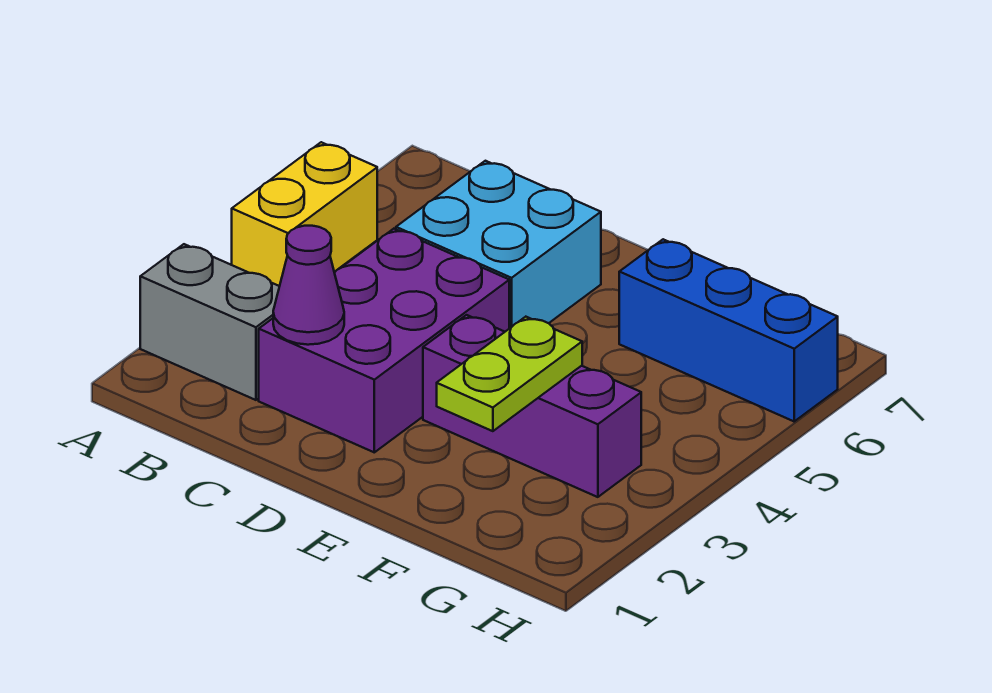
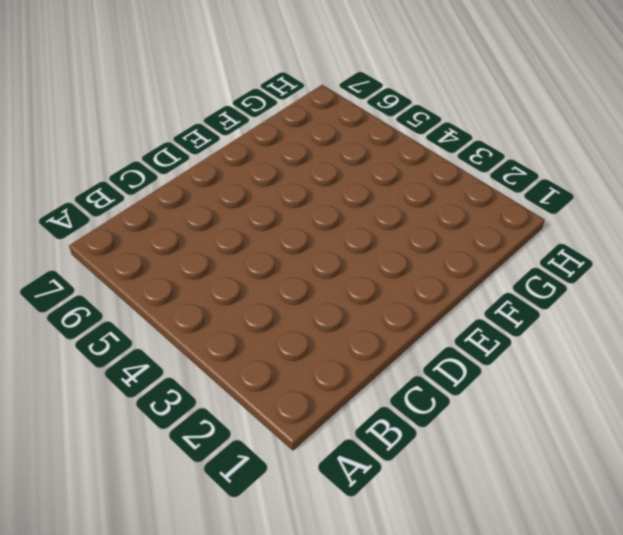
none -> grey brick A2:B2 level 1
none -> yellow brick A4:A5 level 1

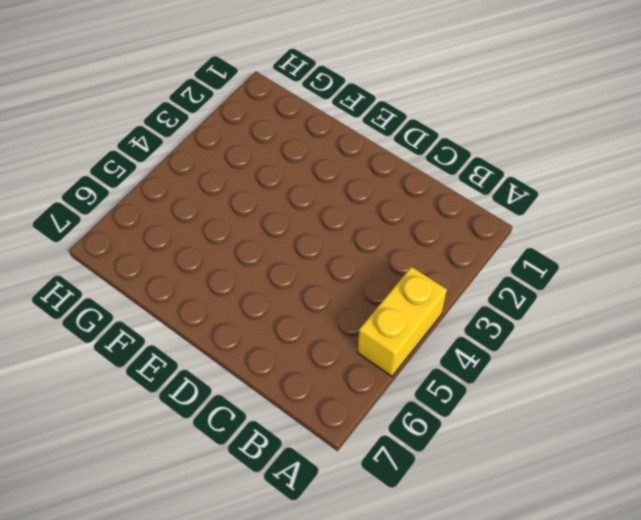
none -> grey brick A2:B2 level 1
none -> purple brick C2:D4 level 1

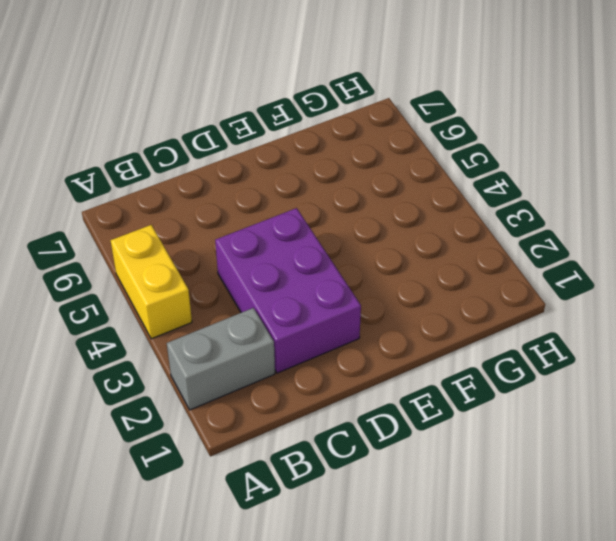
none -> cyan brick C5:D6 level 1
none -> purple brick E3:G3 level 1

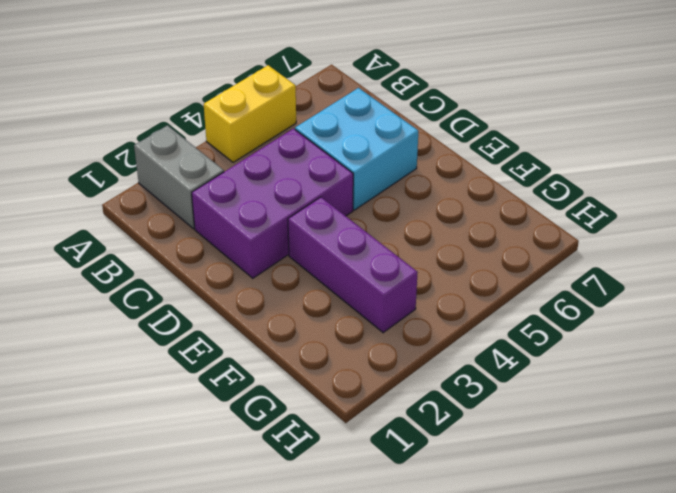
none -> blue brick F6:H6 level 1
none -> purple cone C2 level 2

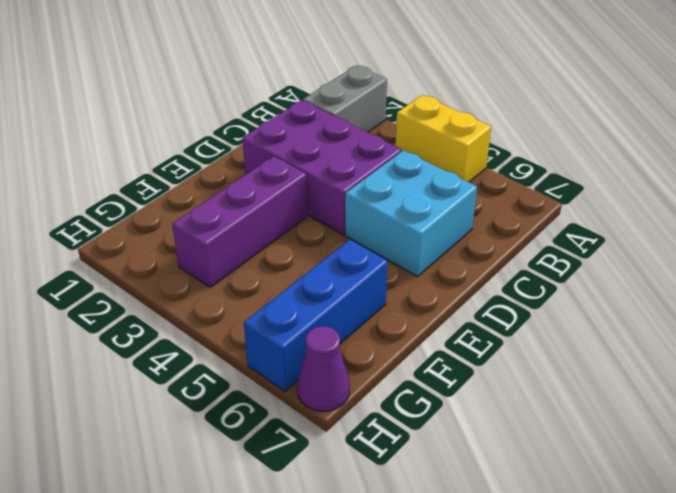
purple cone H7 level 1 -> purple cone C2 level 2
none -> lime plate F2:F3 level 2

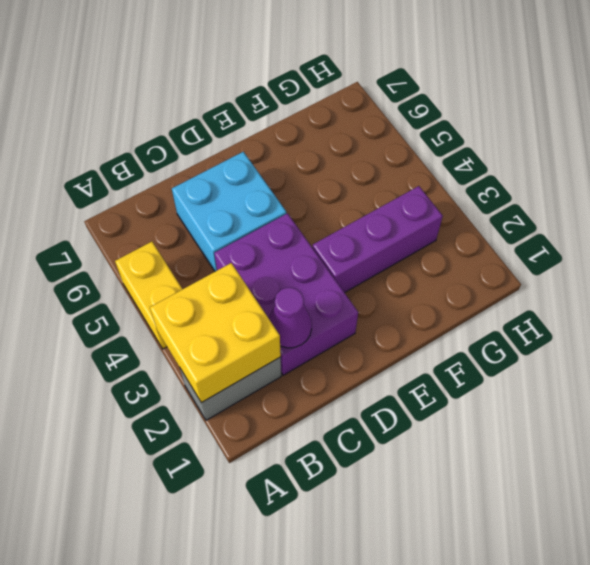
yellow brick A2:B3 level 2 -> none
none -> blue brick F6:H6 level 1
none -> lime plate F2:F3 level 2

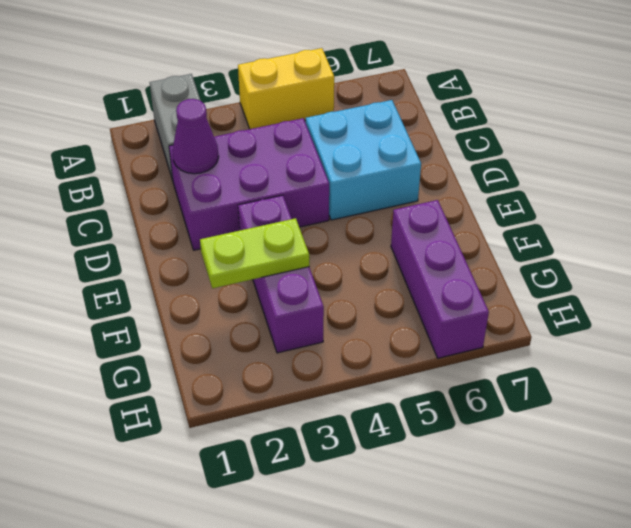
purple brick F6:H6 level 1 -> blue brick F6:H6 level 1

